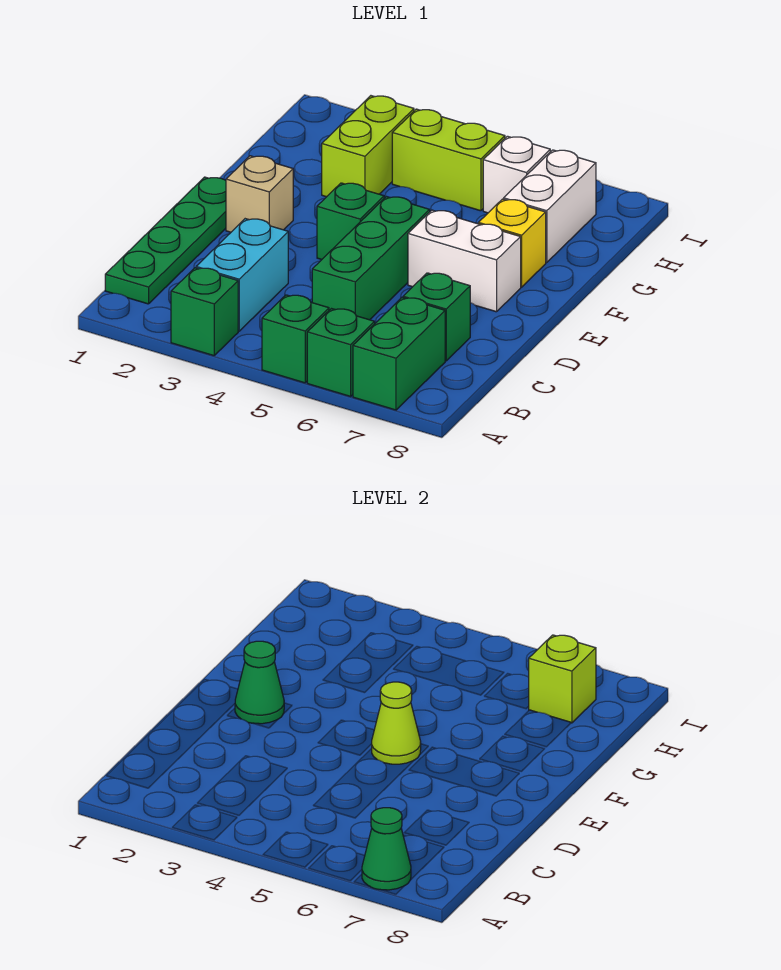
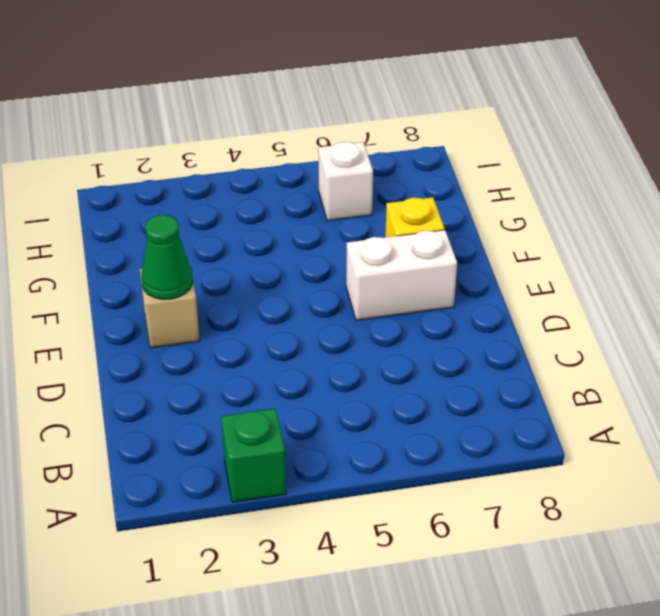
none -> green brick A5 level 1
none -> green brick A6 level 1
none -> green brick A7:B7 level 1

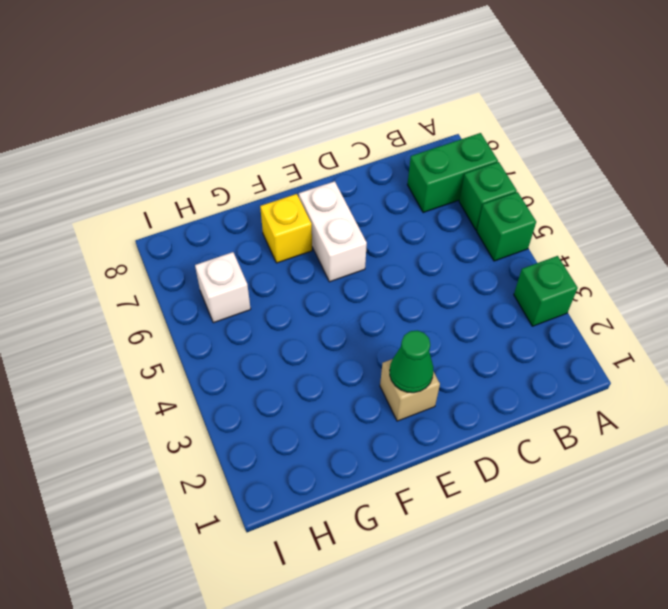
none -> green plate B1:E1 level 1
none -> cyan brick B3:C3 level 1
none -> green brick C5:E5 level 1

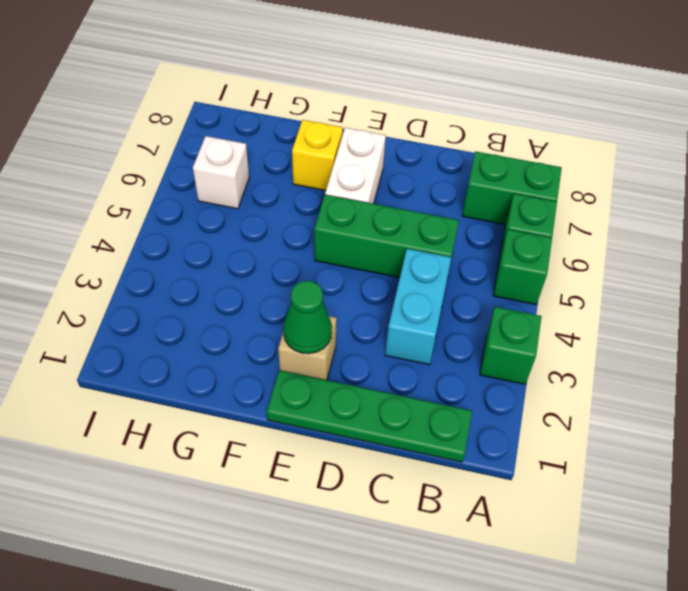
cyan brick C3:C4 level 1 -> cyan brick B3:C3 level 1
none -> green brick C7 level 1
none -> green brick E4 level 1
none -> lime brick G3:H3 level 1

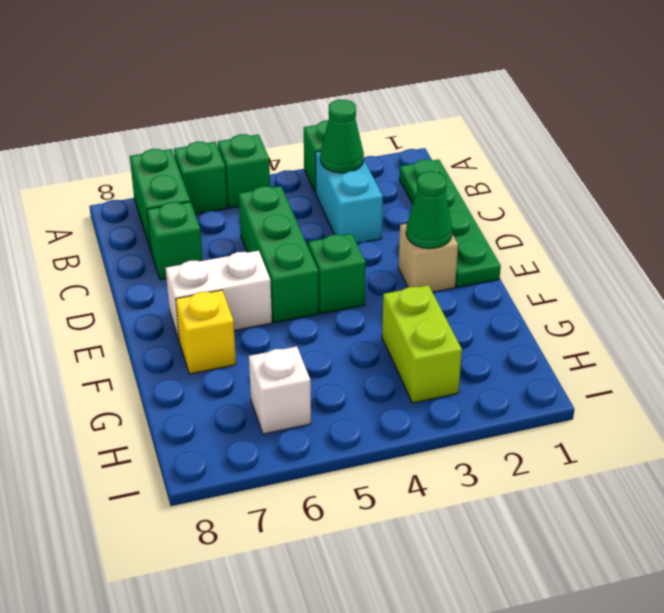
green cone B3 level 2 -> green cone A7 level 2
none -> white brick G7:H7 level 1
none -> lime brick H4:H5 level 1
none -> lime cone E5 level 2

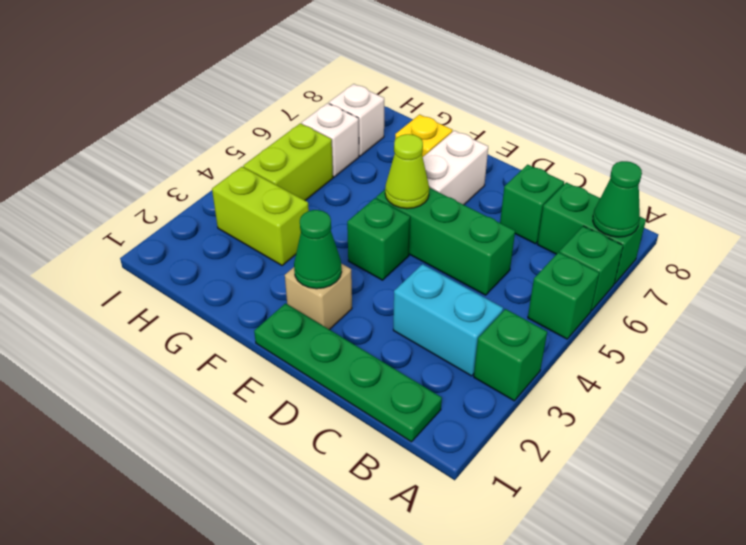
white brick H7 level 1 -> white brick G7:H7 level 1
none -> lime brick H7 level 2

